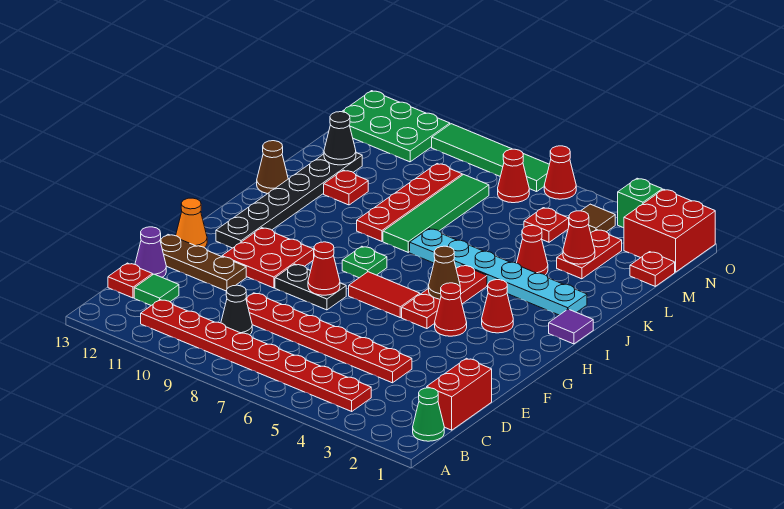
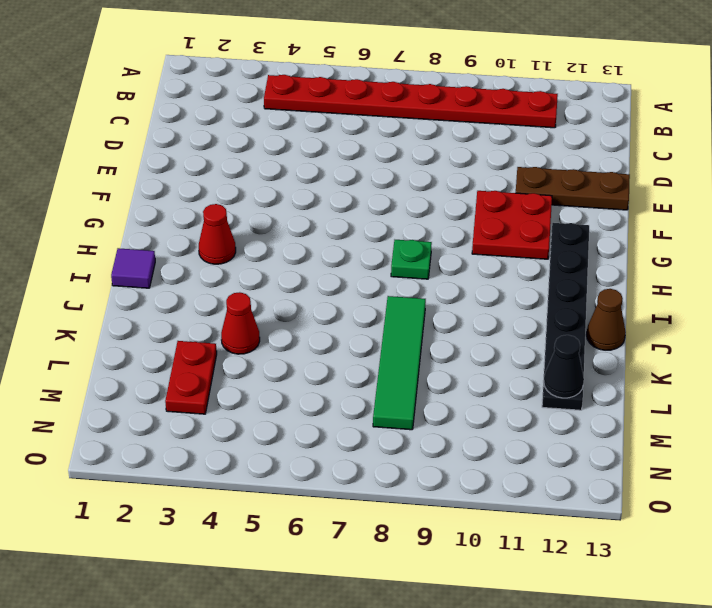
none -> green cone B1 level 1
none -> red brick C1:D1 level 1
none -> black cone C9 level 1
none -> green tile C12 level 1

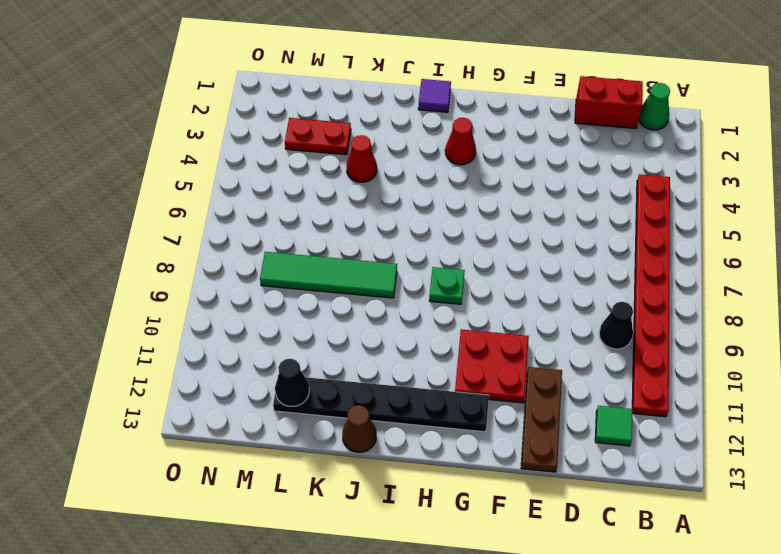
none -> red plate C13 level 1
none -> red plate D4:D9 level 1
none -> purple cone D13 level 1
none -> black plate F8:F9 level 1

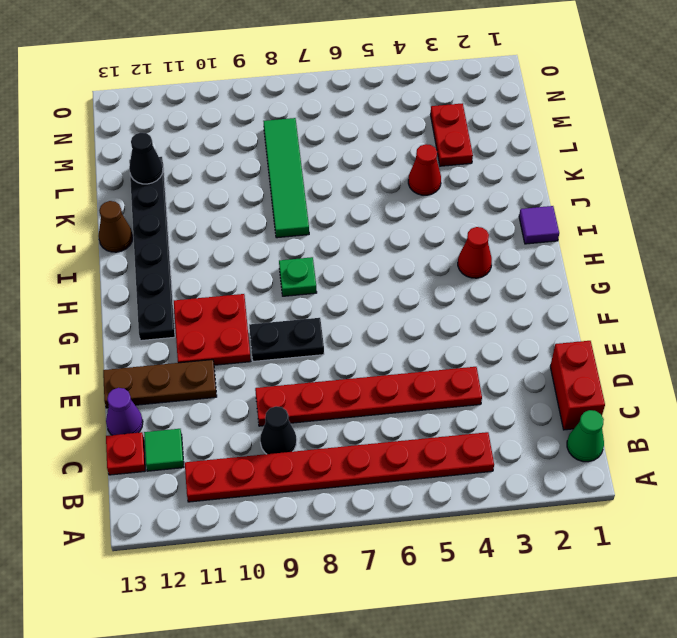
none -> orange cone F13 level 1
none -> red cone G4 level 1
none -> red plate G5:I5 level 1
none -> red tile G6:G7 level 1

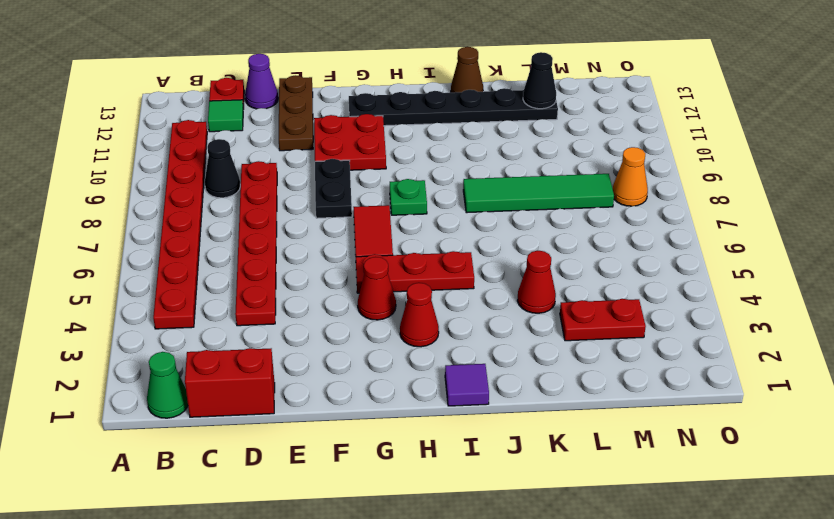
orange cone N8 level 1 -> orange cone F13 level 1
none -> cyan plate J2:J7 level 1
none -> red plate J9:M9 level 1
none -> red plate K11 level 1
none -> red plate M1 level 1

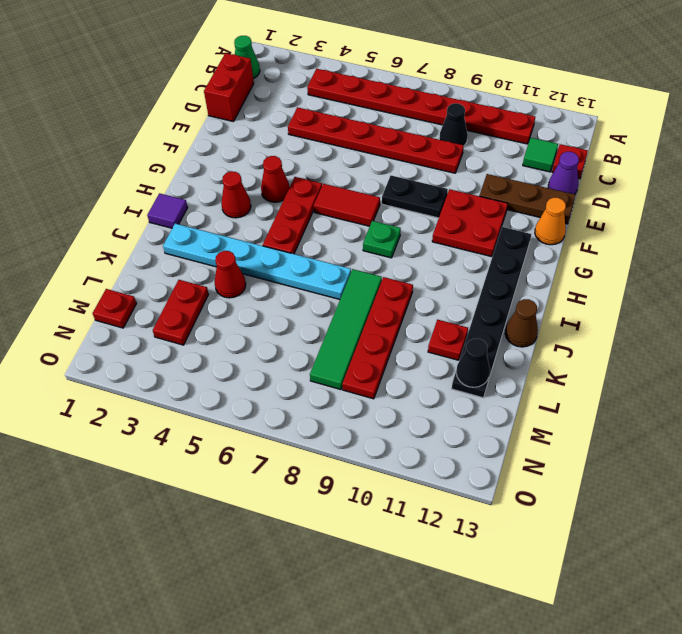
none -> red plate M5 level 1
none -> red brick N1:O2 level 1
none -> brown tile N4 level 1
none -> red cone N7 level 1

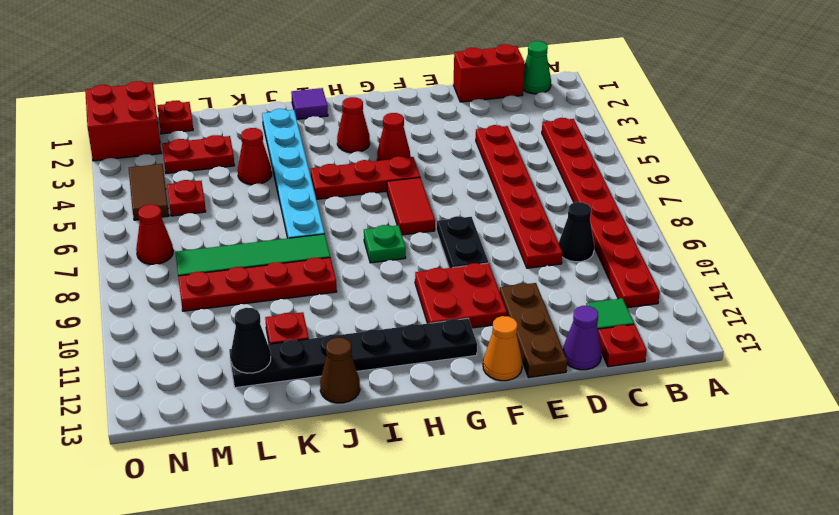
brown tile N4:N5 level 1 -> brown tile N4 level 1
none -> green plate N11:O13 level 1
none -> green brick O3 level 1
none -> red cone O6 level 1
none -> green tile O7:O10 level 1

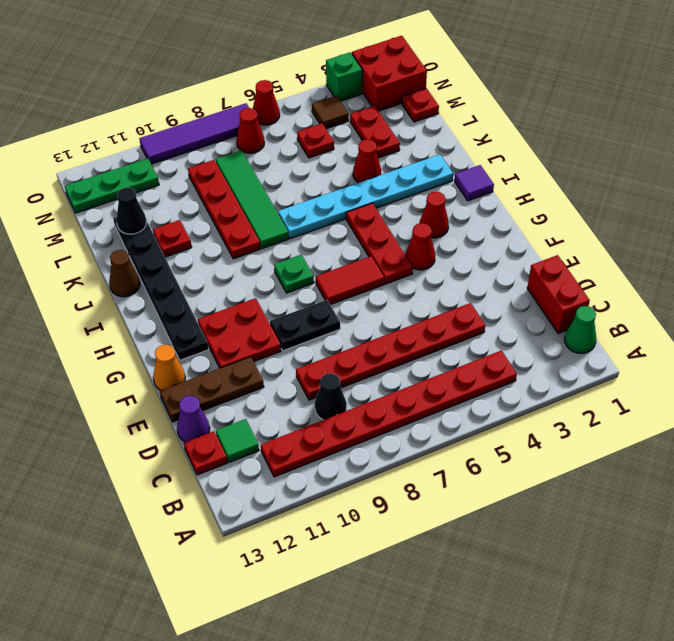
green plate N11:N13 level 1 -> green plate N11:O13 level 1
purple tile O7:O10 level 1 -> green tile O7:O10 level 1
none -> red cone F8 level 2
none -> brown cone H5 level 2
none -> red cone L3 level 2

